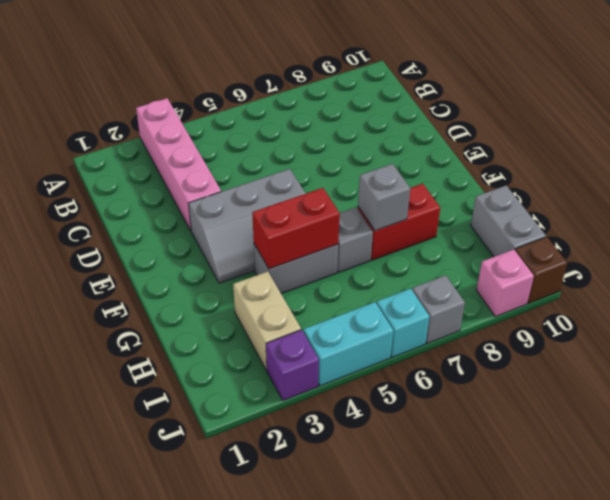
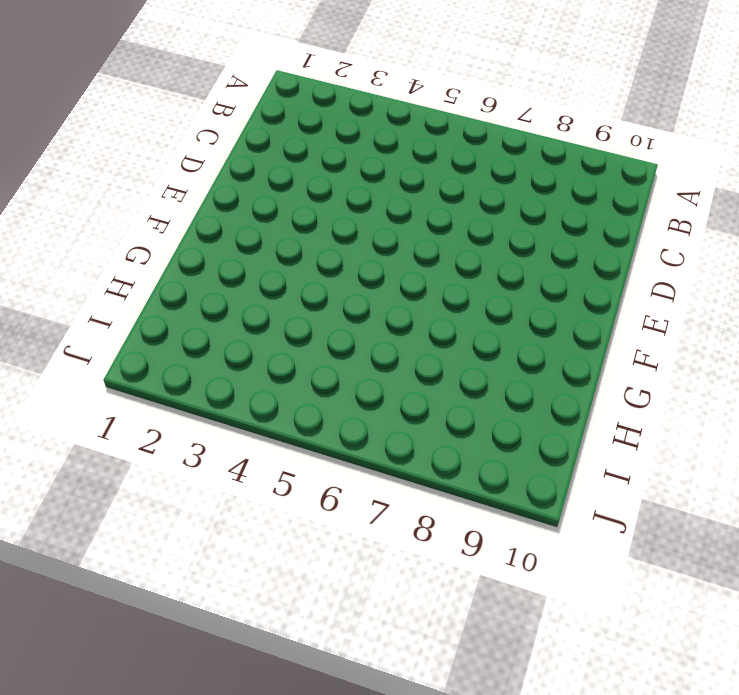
none -> pink brick A3:D3 level 1
none -> grey slope E3:F5 level 1 top E
none -> grey brick G4:G5 level 1

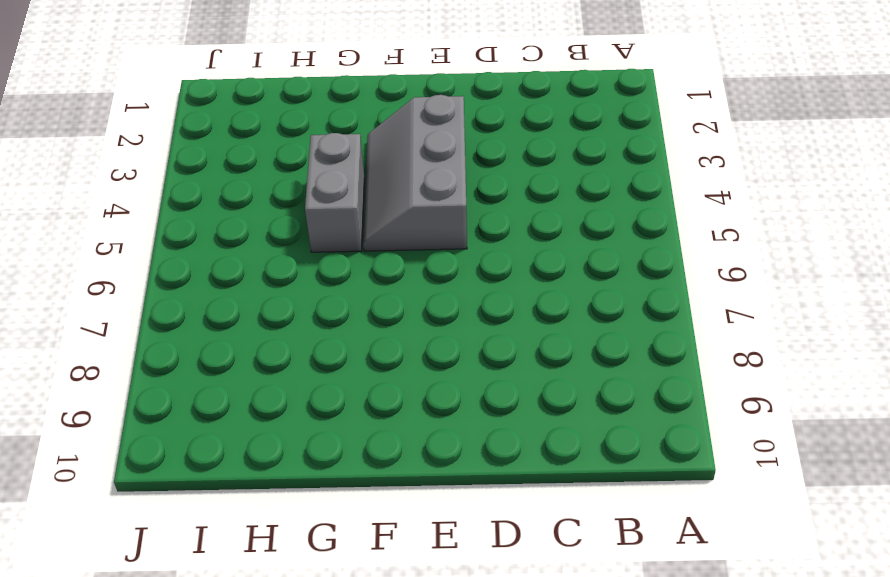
none -> pink brick A3:D3 level 1
none -> grey brick G6 level 1
none -> red brick G7:G8 level 1

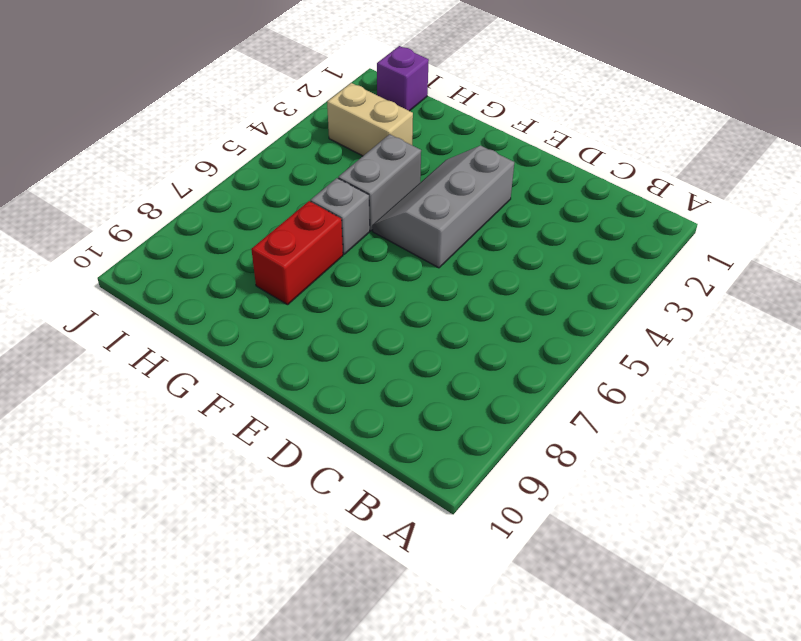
purple brick I1 level 1 -> purple brick J3 level 1
none -> pink brick A3:D3 level 1
none -> grey brick H10:I10 level 1
none -> cyan brick J4:J5 level 1

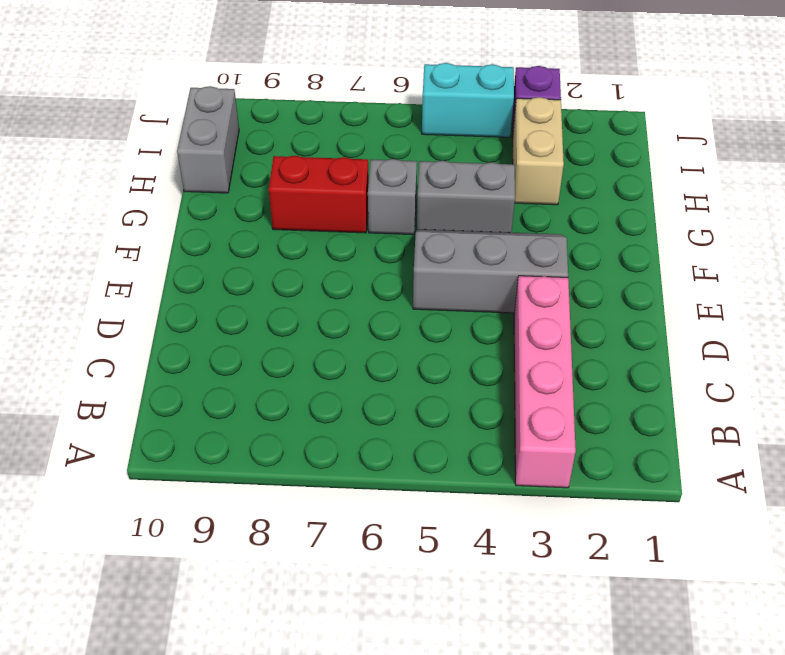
none -> cyan brick J6 level 1
none -> grey brick J7 level 1
none -> pink brick J9 level 1

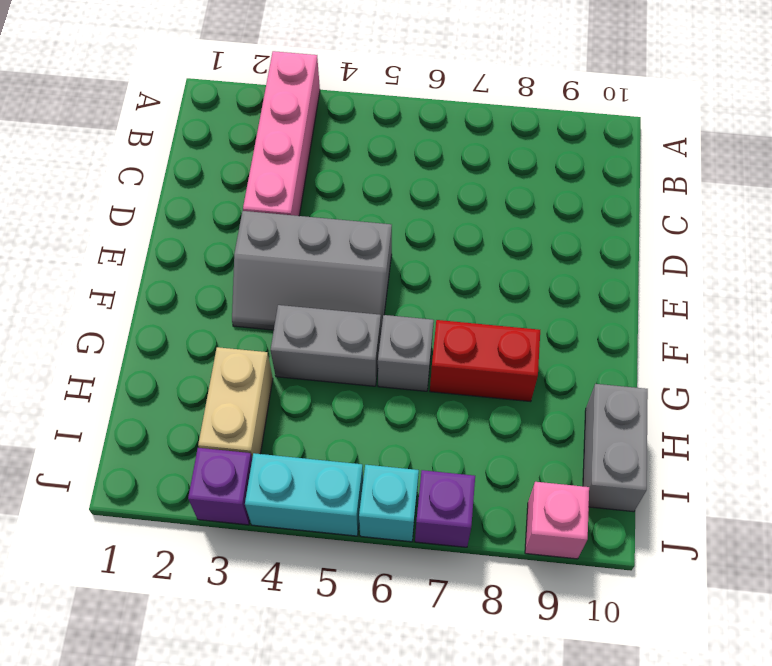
purple brick J7 level 1 -> grey brick J7 level 1
none -> brown brick J10 level 1
none -> red brick G4:G5 level 2
none -> grey brick G7 level 2

